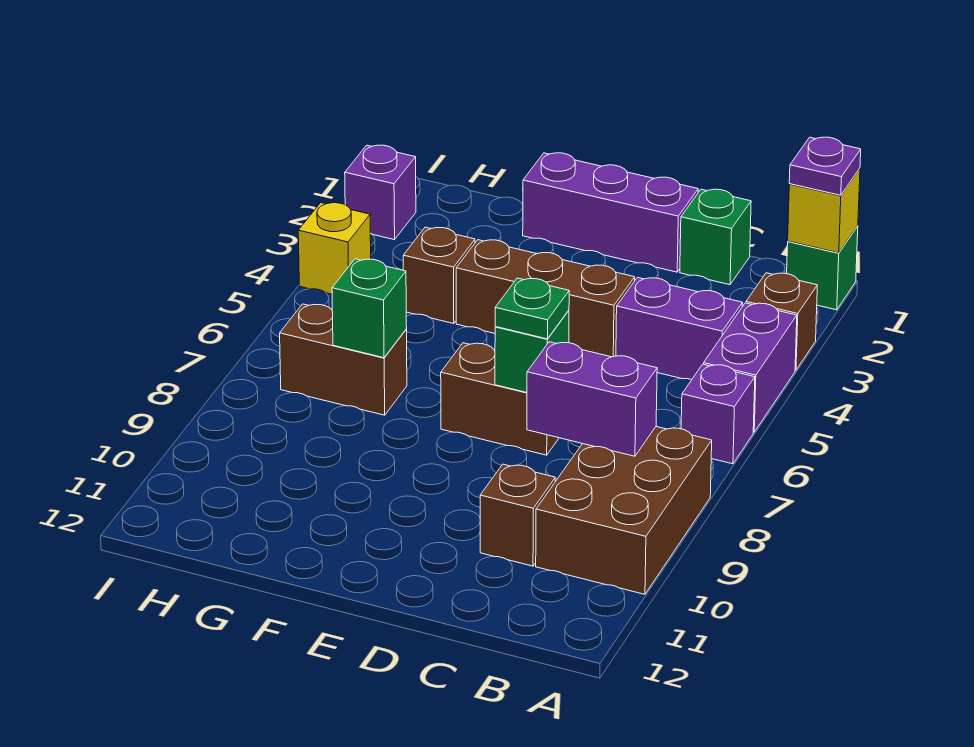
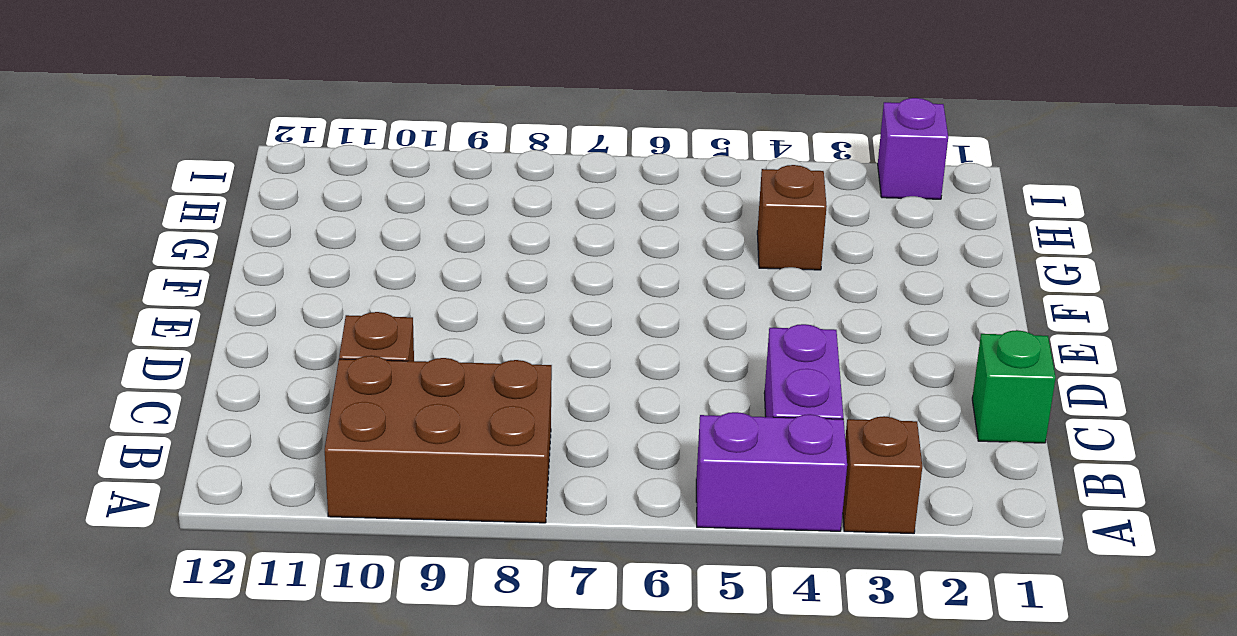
none -> green brick A1 level 1
none -> purple brick A6 level 1
none -> purple brick D1:F1 level 1

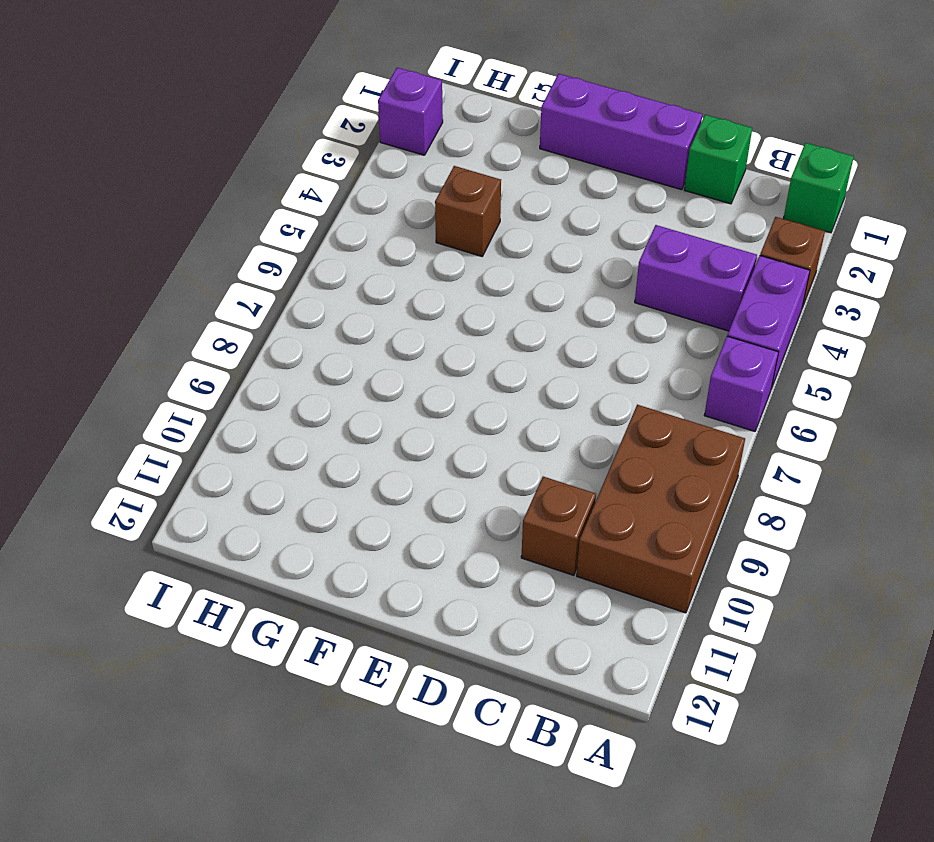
none -> brown brick D4:F4 level 1
none -> brown brick D7:E7 level 1
none -> brown brick G7:H7 level 1

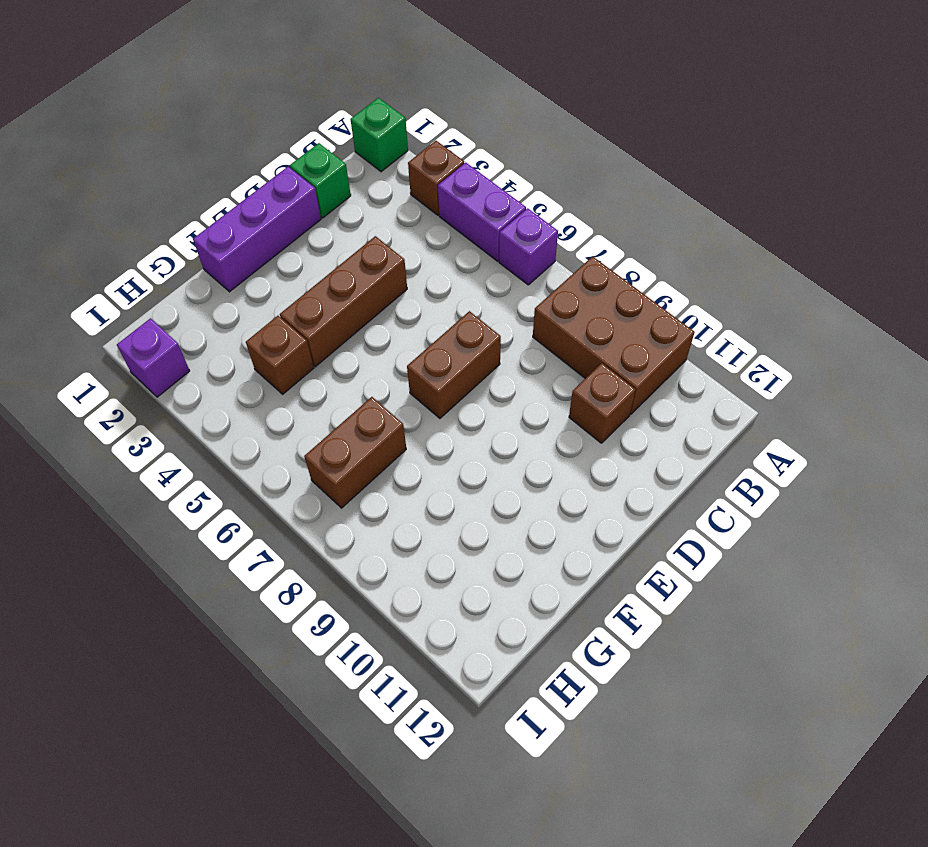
none -> purple brick B4:C4 level 1
none -> yellow brick I4 level 1
none -> yellow brick A1 level 2

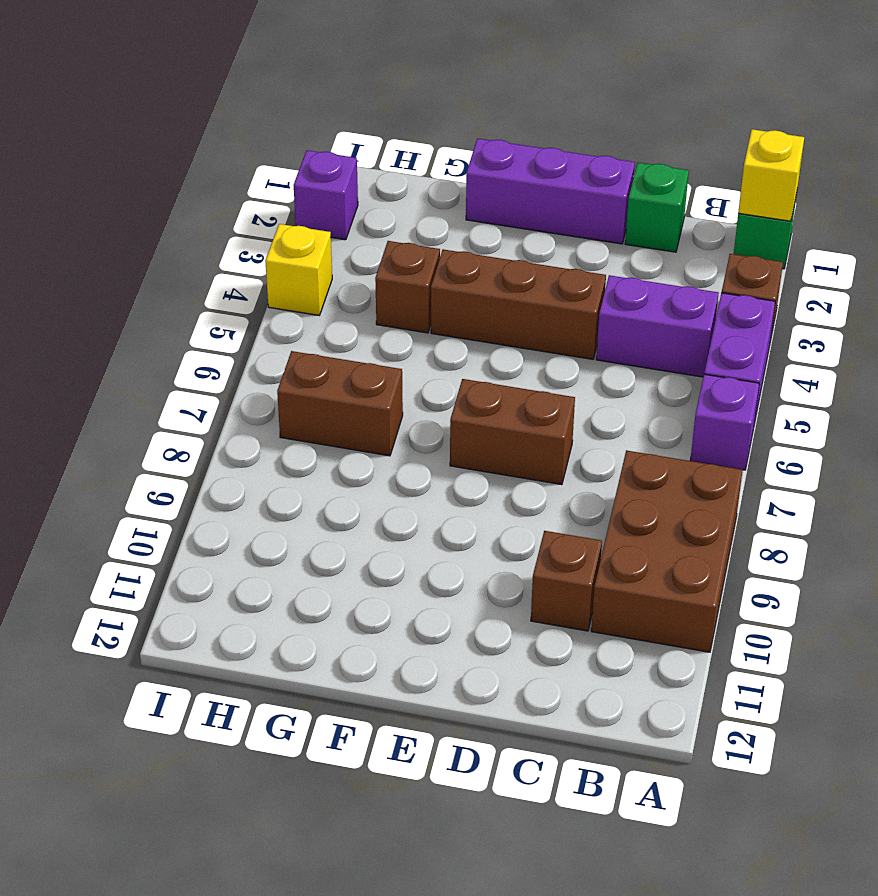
none -> purple brick B8:C8 level 2
none -> green brick D7 level 2
none -> green brick G7 level 2

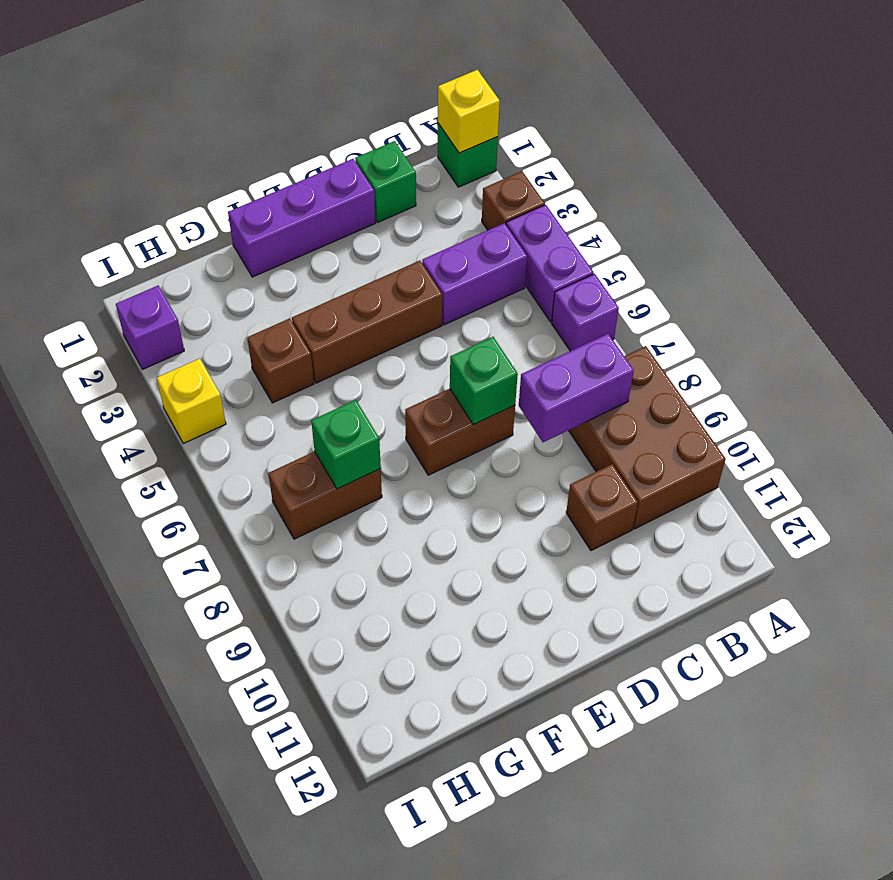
none -> purple plate A1 level 3
none -> green plate D7 level 3

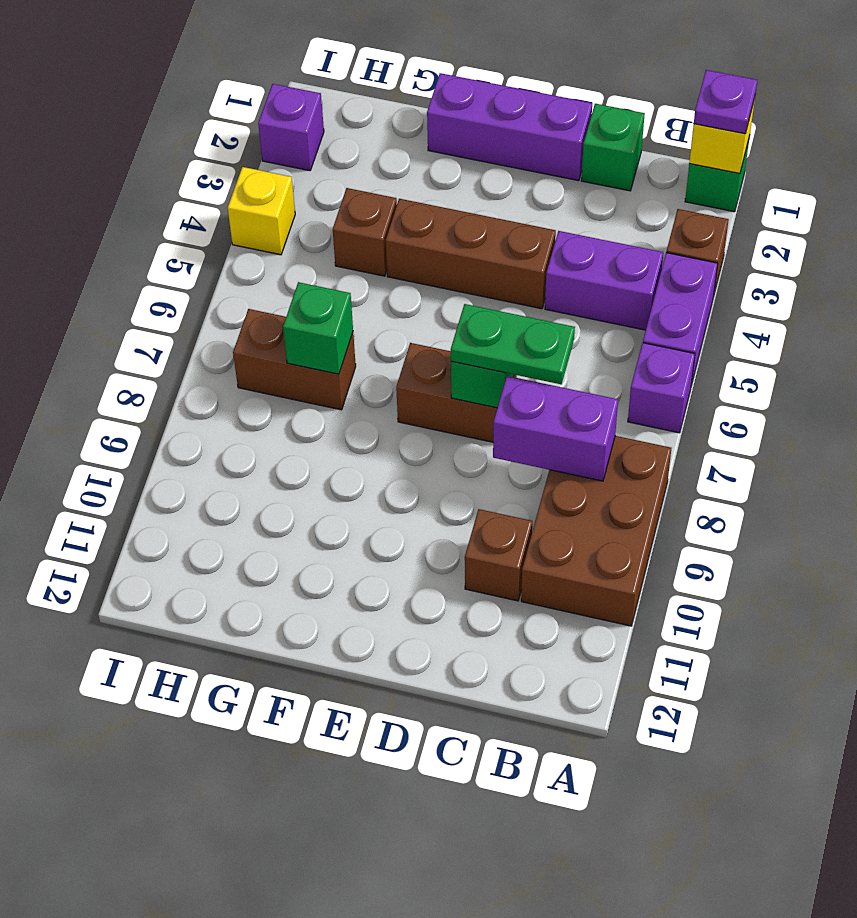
green plate C7:D7 level 3 -> green plate D7 level 3

